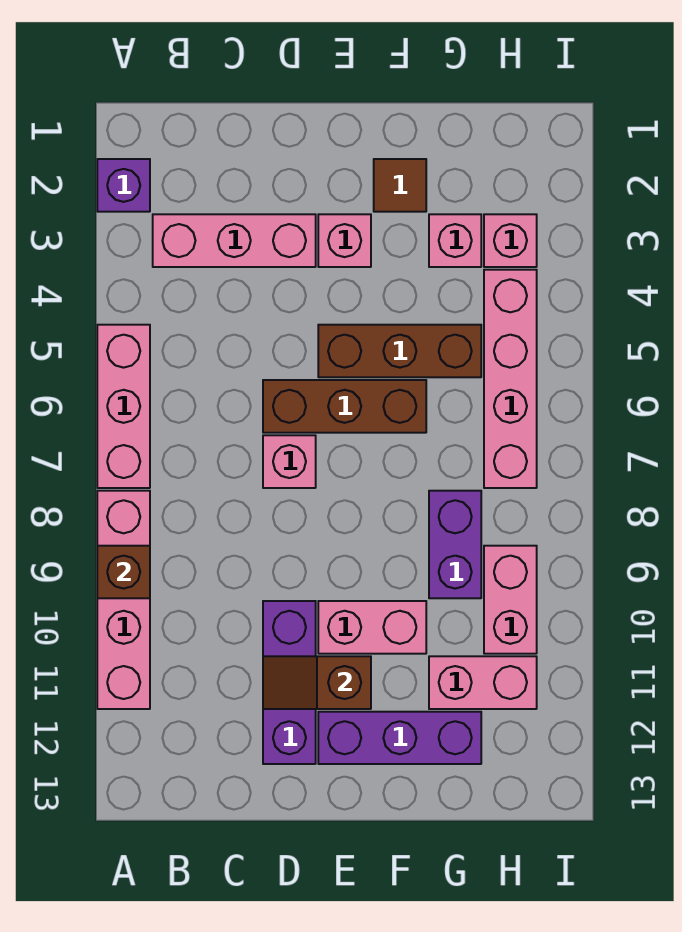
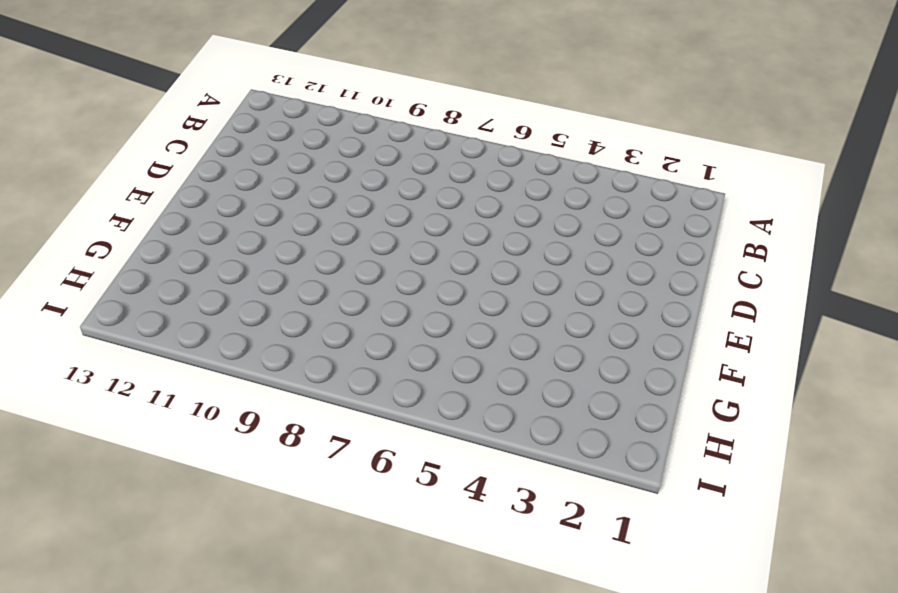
none -> purple brick A2 level 1
none -> pink brick A5:A7 level 1
none -> pink brick A8:A11 level 1

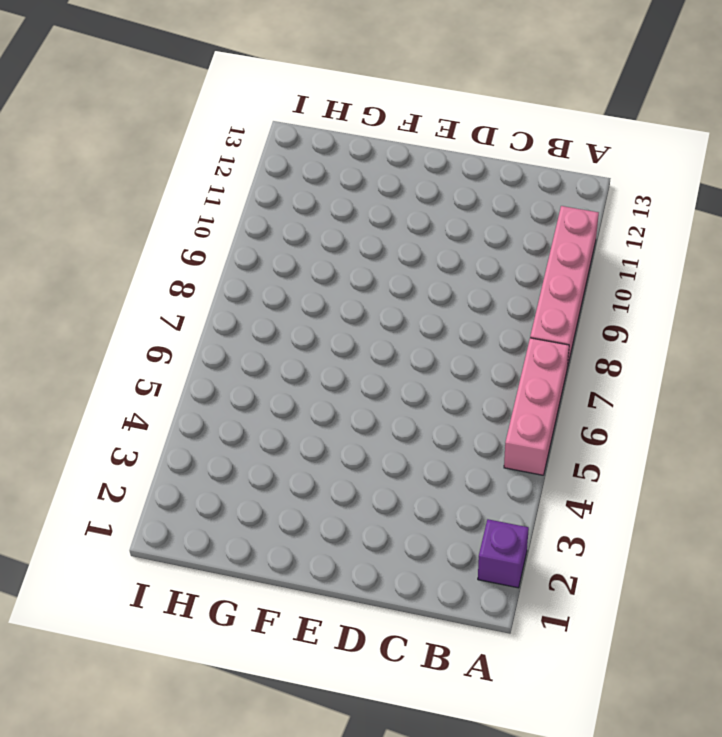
none -> pink brick B3:D3 level 1
none -> brown brick D6:F6 level 1
none -> pink brick D7 level 1

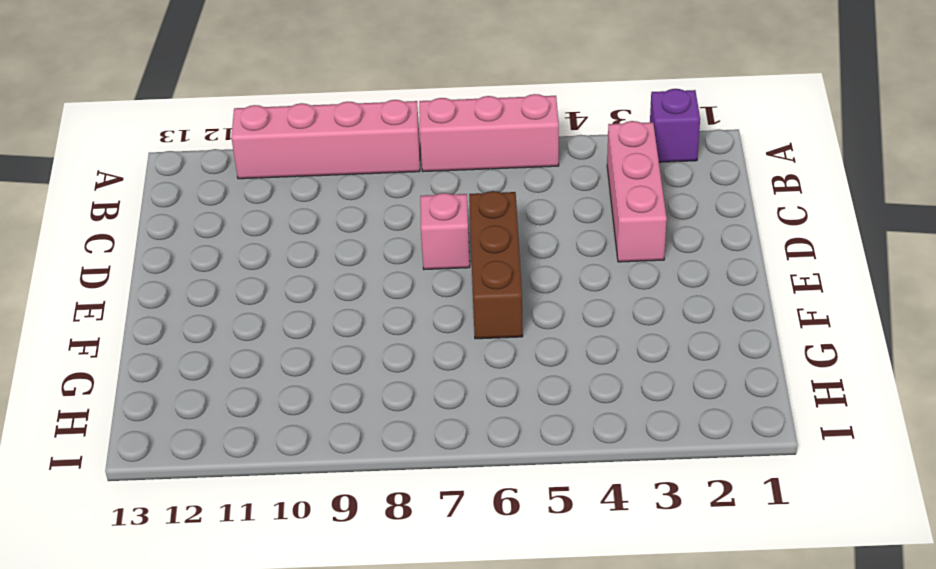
none -> purple brick D10:D12 level 1
none -> pink brick E3 level 1
none -> brown brick E5:G5 level 1

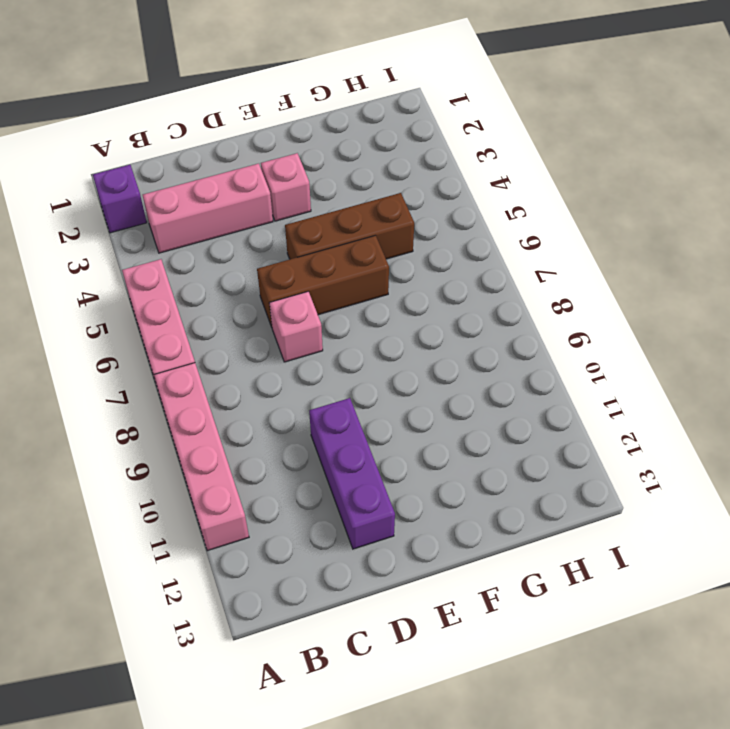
none -> pink brick E10:F10 level 1
none -> purple brick E12:G12 level 1
none -> brown tile F2 level 1

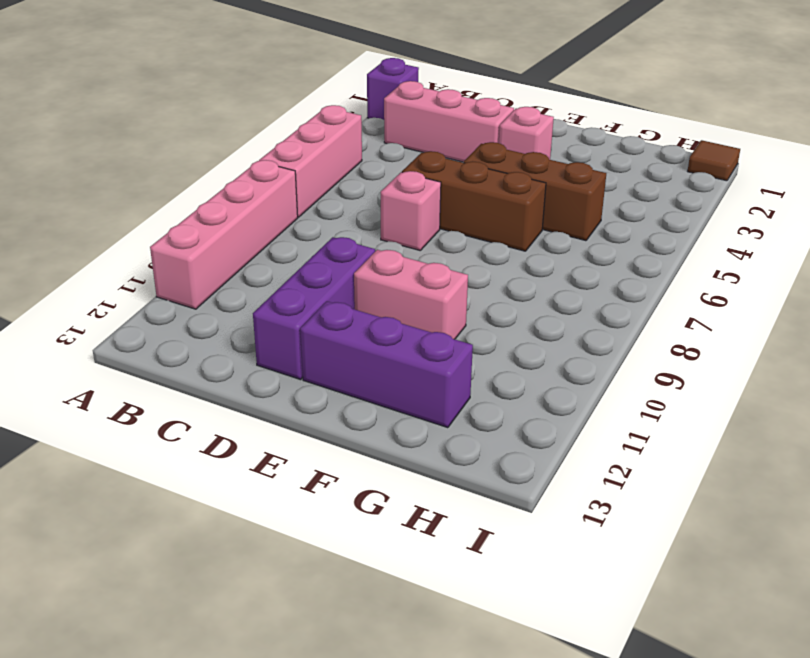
brown tile I1 level 1 -> brown tile F2 level 1
none -> pink brick G3 level 1
none -> purple brick G8:G9 level 1
none -> pink brick G11:H11 level 1

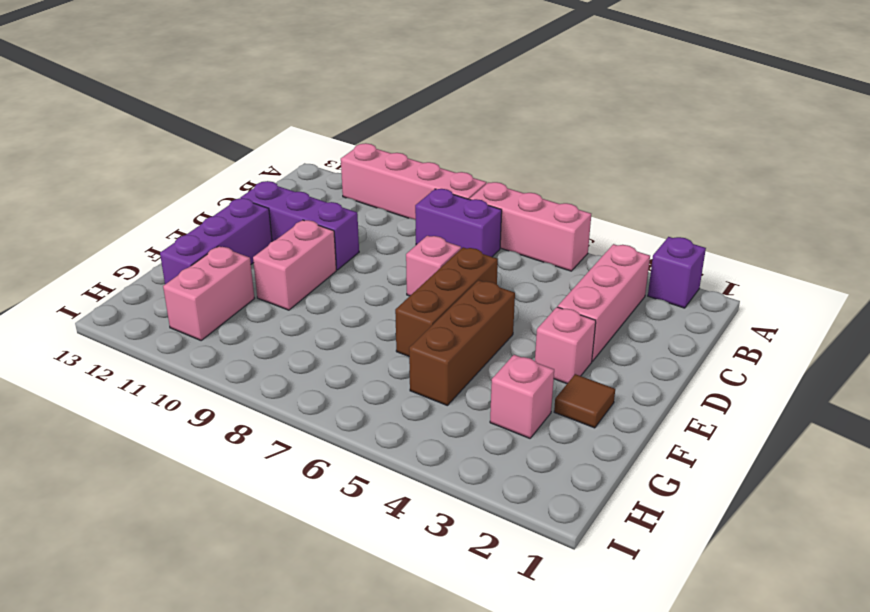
purple brick B7:B8 level 1 -> purple brick G8:G9 level 1
none -> pink brick H3 level 1
none -> pink brick H4:H7 level 1
none -> pink brick H9:H10 level 1

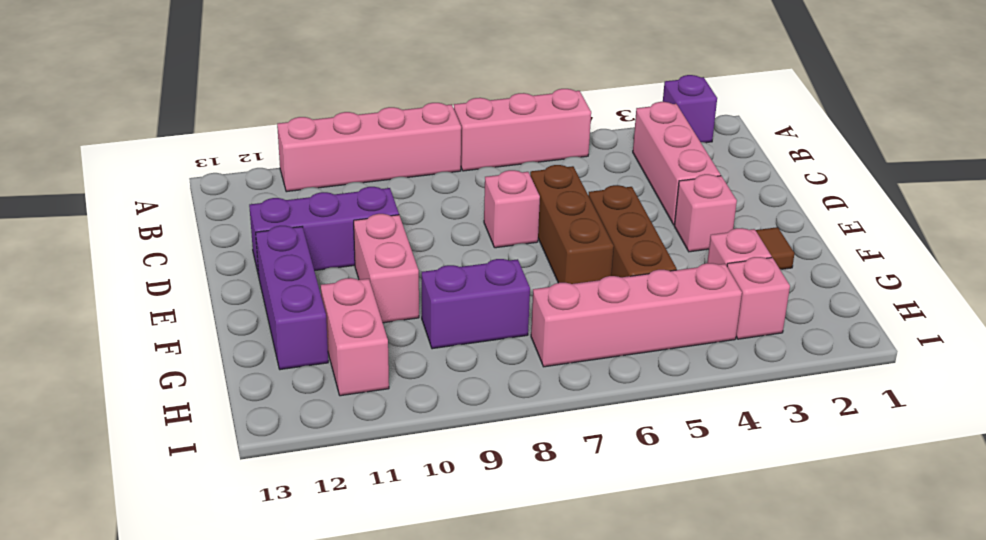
none -> pink brick H9:H10 level 1
none -> brown brick A9 level 2
none -> brown slope D11:E11 level 2 top E

